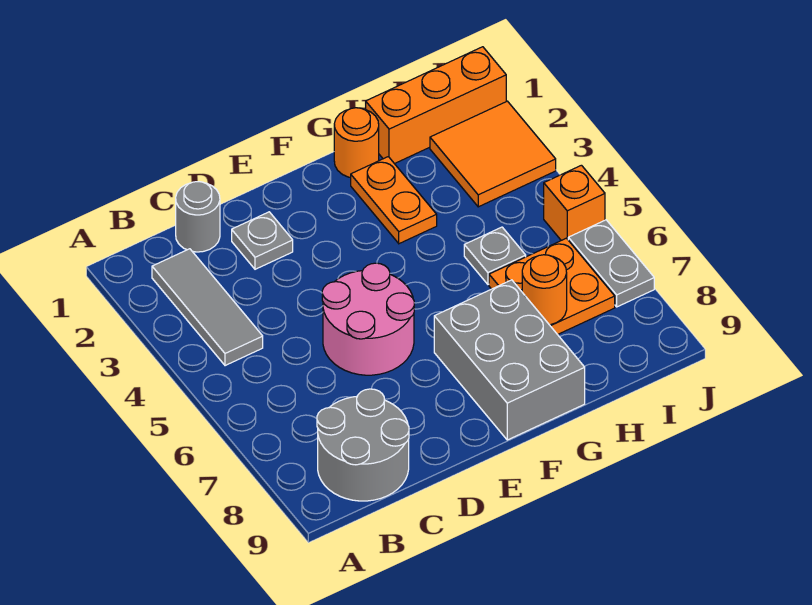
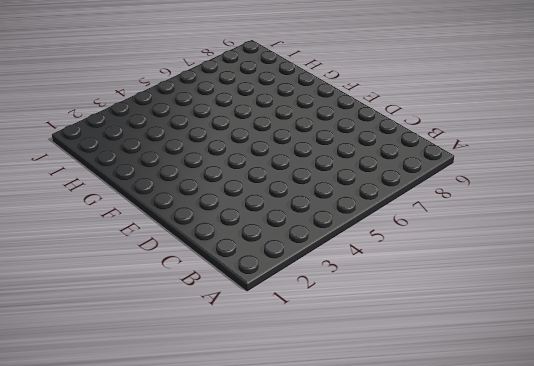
none -> grey tile B2:B4 level 1
none -> grey round brick B8:C9 level 1
none -> grey round brick C1 level 1

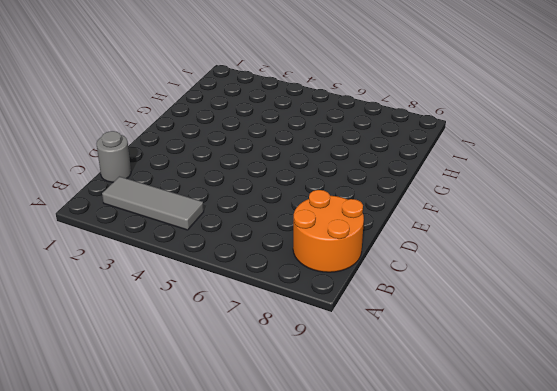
orange round brick B8:C9 level 1 -> grey round brick B8:C9 level 1
none -> grey plate D2 level 1
none -> pink round brick D5:E6 level 1
none -> grey brick F7:G9 level 1

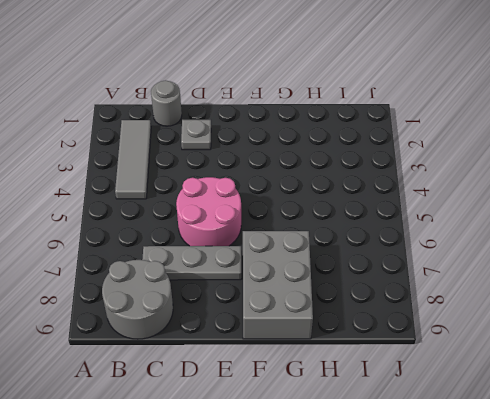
grey plate C7:E7 level 1 -> none
none -> orange round brick G1 level 1
none -> orange plate G2:G3 level 1
none -> orange brick H1:J1 level 1

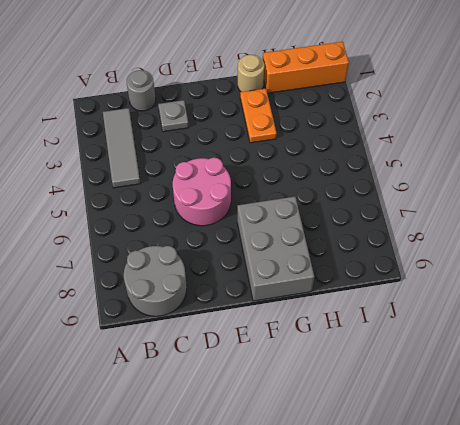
tan round brick G1 level 1 -> orange round brick G1 level 1
none -> grey plate H5 level 1
none -> orange plate H6:I7 level 1
none -> orange tile I2:J3 level 1

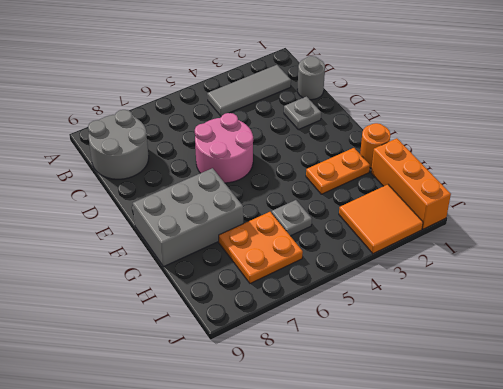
none -> orange brick J5 level 1
none -> grey plate J6:J7 level 1
none -> orange round brick H7 level 2

